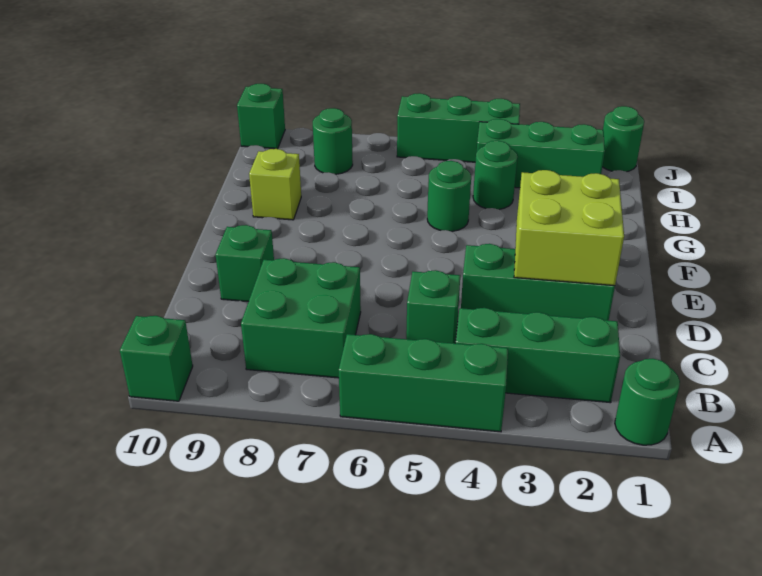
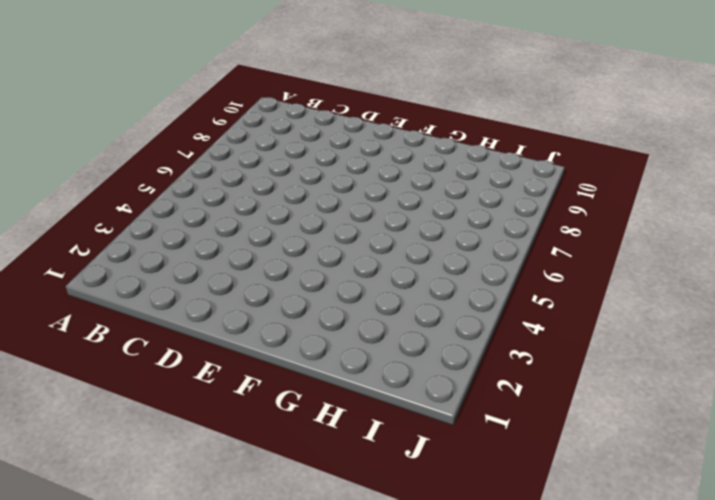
none -> green round brick A1 level 1
none -> green brick A4:A6 level 1
none -> green brick A10 level 1

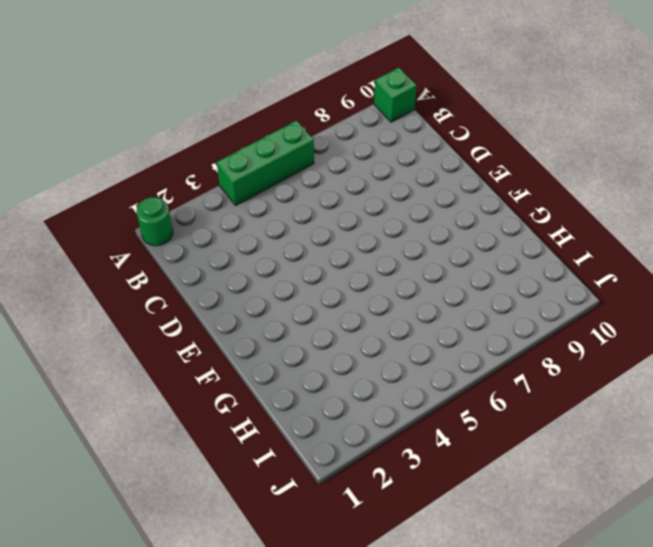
none -> green brick B2:B4 level 1
none -> green brick B7:C8 level 1
none -> green brick C5 level 1

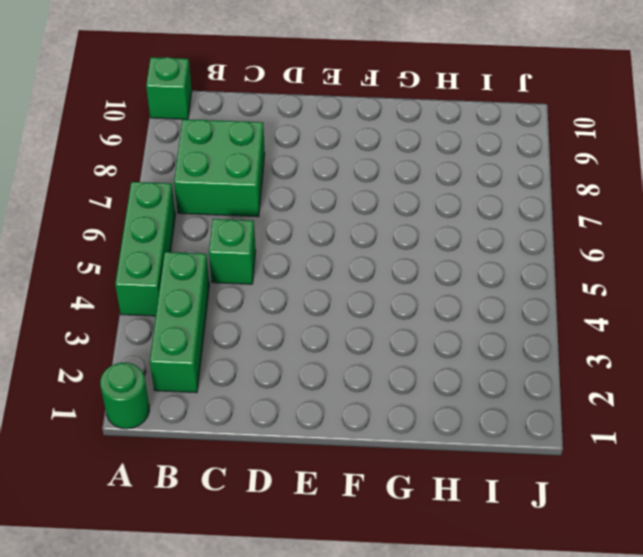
none -> green brick D2:D4 level 1
none -> green brick D9 level 1
none -> green round brick G5 level 1

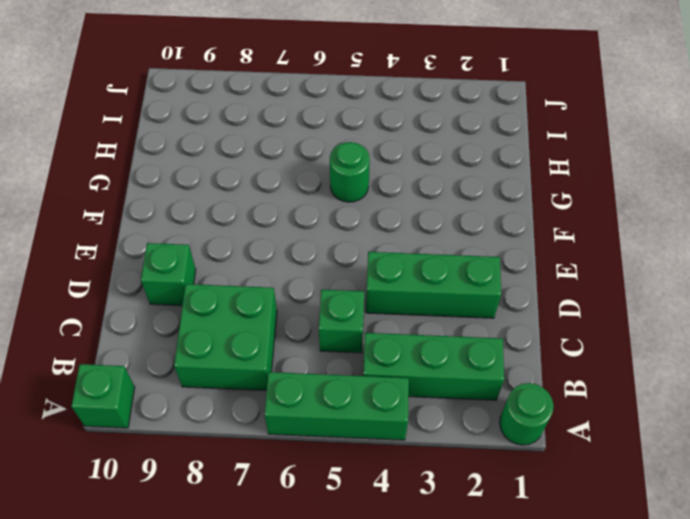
none -> lime brick G9 level 1
none -> green round brick H4 level 1
none -> green brick I2:I4 level 1

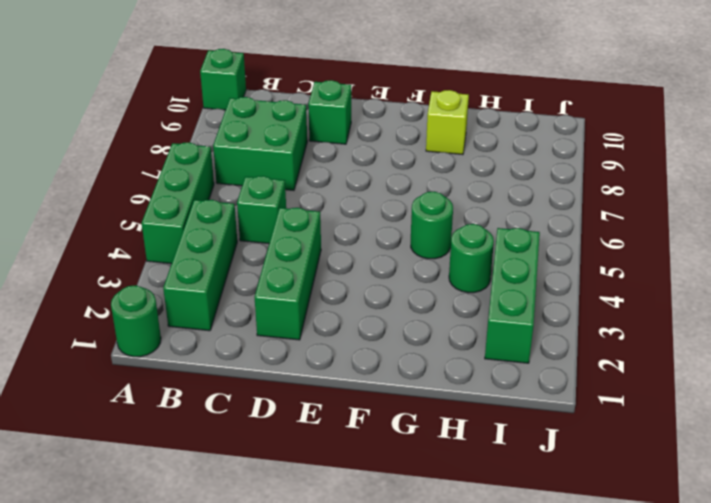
none -> green round brick I8 level 1
none -> green round brick J1 level 1
none -> green brick J4:J6 level 1

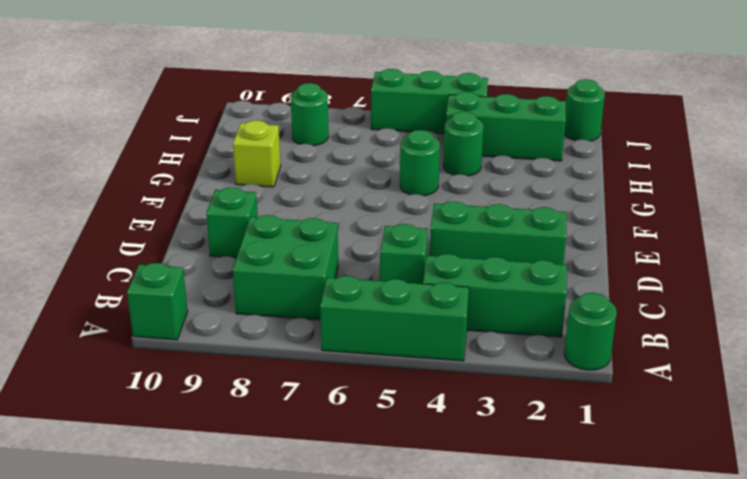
none -> green brick J10 level 1
none -> lime brick D2:E3 level 2

